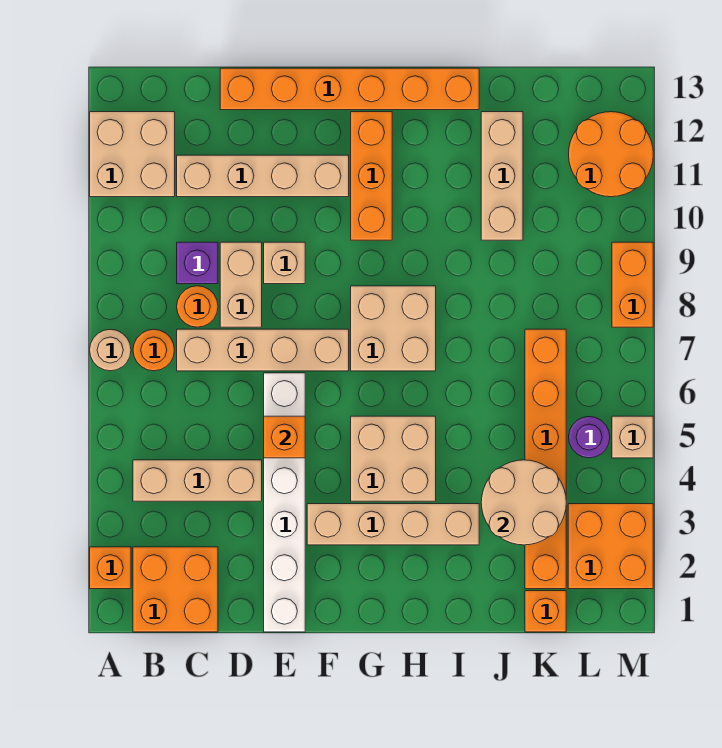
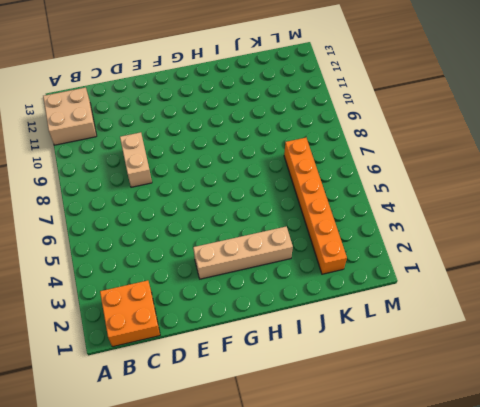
none -> orange brick A2 level 1
none -> tan round brick A7 level 1
none -> tan brick B4:D4 level 1

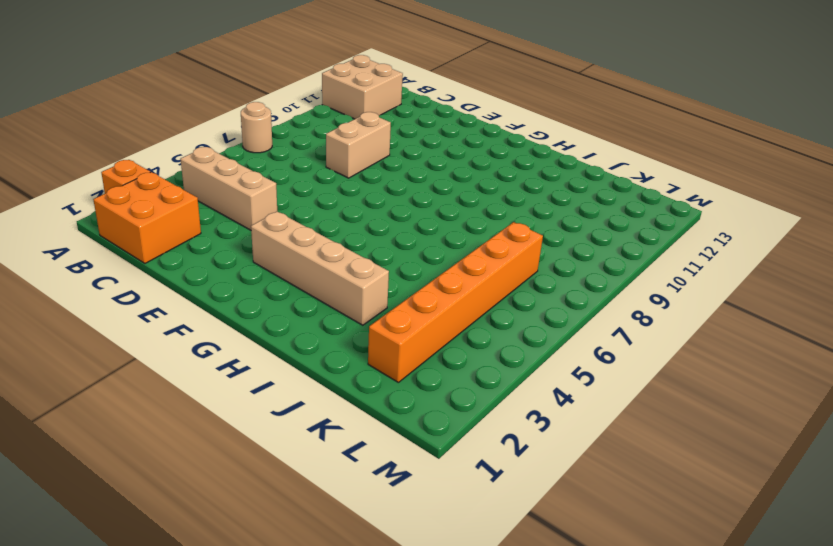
none -> orange round brick B7 level 1
none -> tan brick C7:F7 level 1
none -> orange round brick C8 level 1

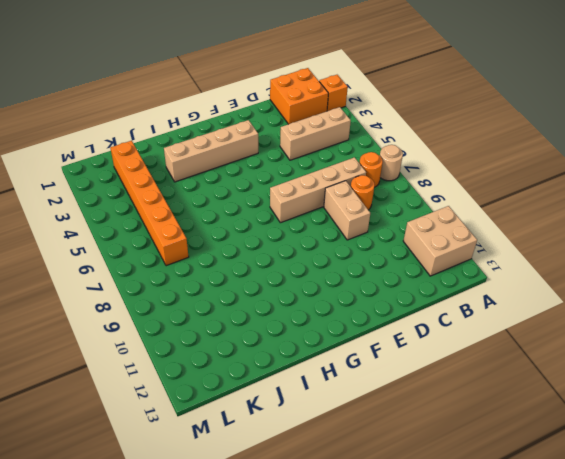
none -> purple brick C9 level 1
none -> tan brick C11:F11 level 1
none -> orange brick D13:I13 level 1

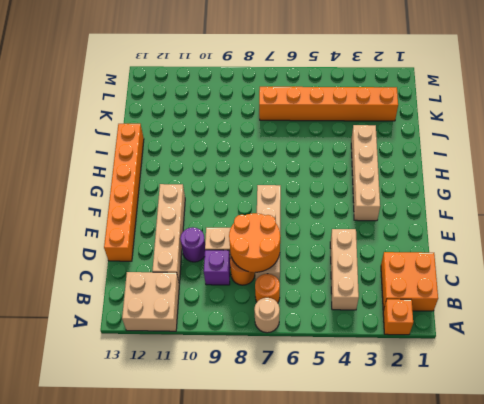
orange round brick C7:D8 level 2 -> orange round brick L11:M12 level 1
purple round brick D10 level 1 -> purple round brick L5 level 1
none -> white brick E1:E6 level 1
none -> tan brick E9 level 1
none -> tan brick G4:H5 level 1

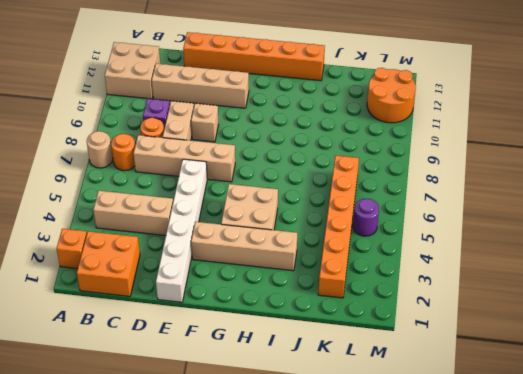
none -> tan brick G7:H8 level 1
none -> orange brick G10:G12 level 1
none -> tan brick J10:J12 level 1

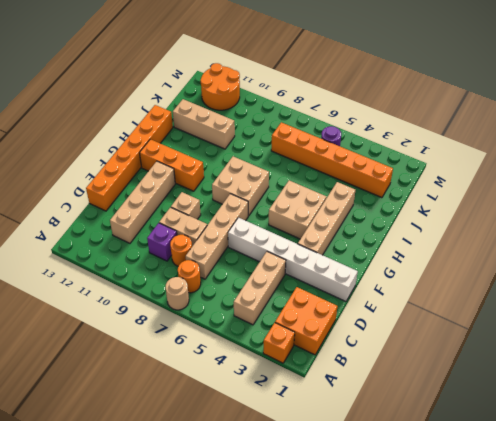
none -> tan brick A11:B12 level 1
none -> orange brick K1 level 1
none -> orange brick L2:M3 level 1

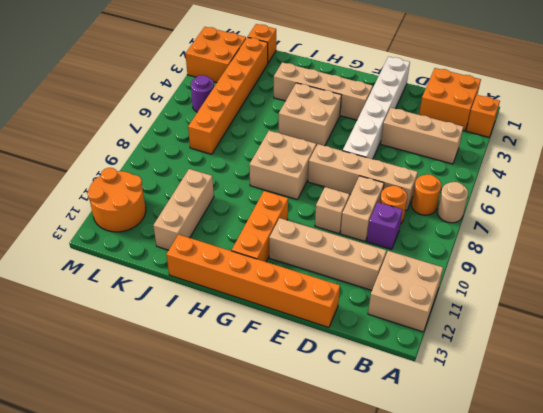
none -> tan brick M5 level 1
none -> orange brick M8:M9 level 1
none -> orange brick E5 level 2

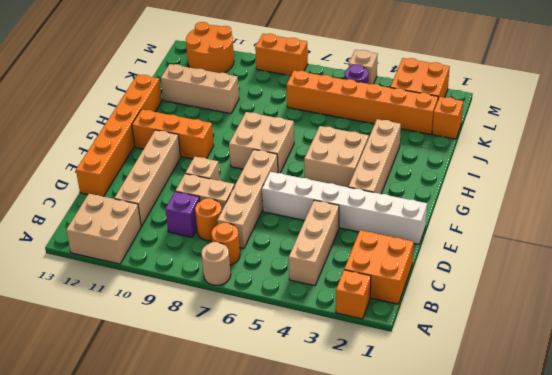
none -> orange brick E5 level 2
none -> tan round brick J3:K4 level 2

